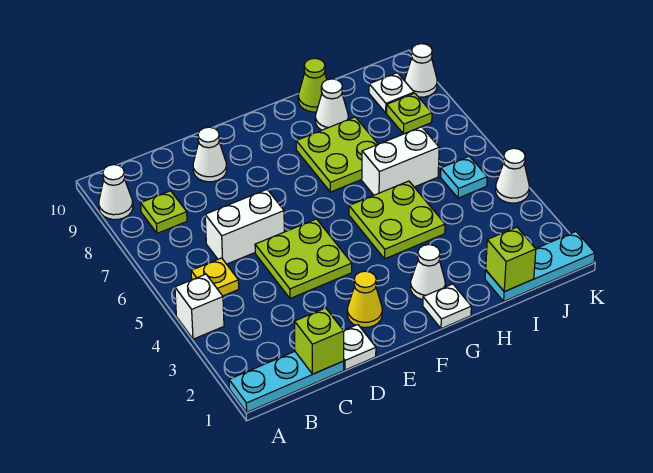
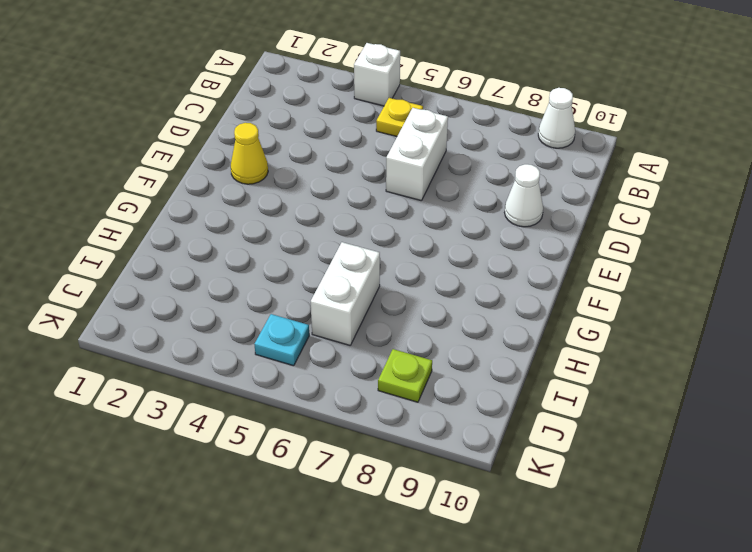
none -> cyan plate A1:C1 level 1
none -> lime plate B8 level 1
none -> white plate D1 level 1

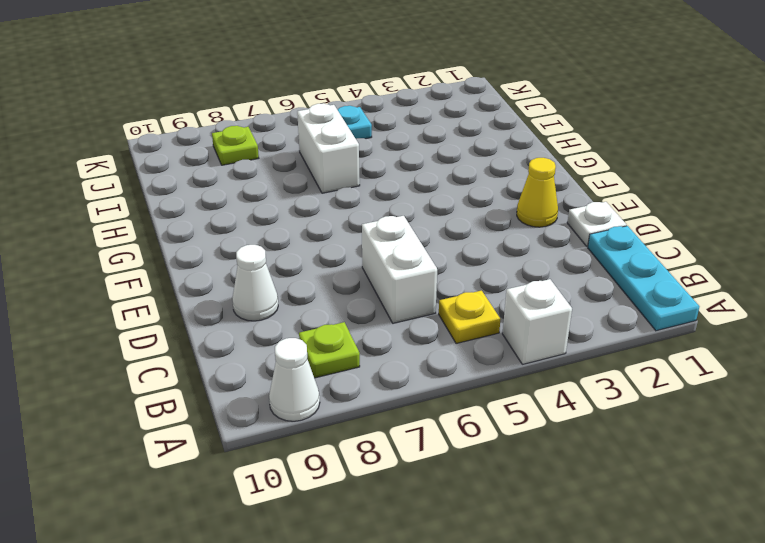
none -> lime plate D4:E5 level 1
none -> white plate G1 level 1
none -> white cone G2 level 1

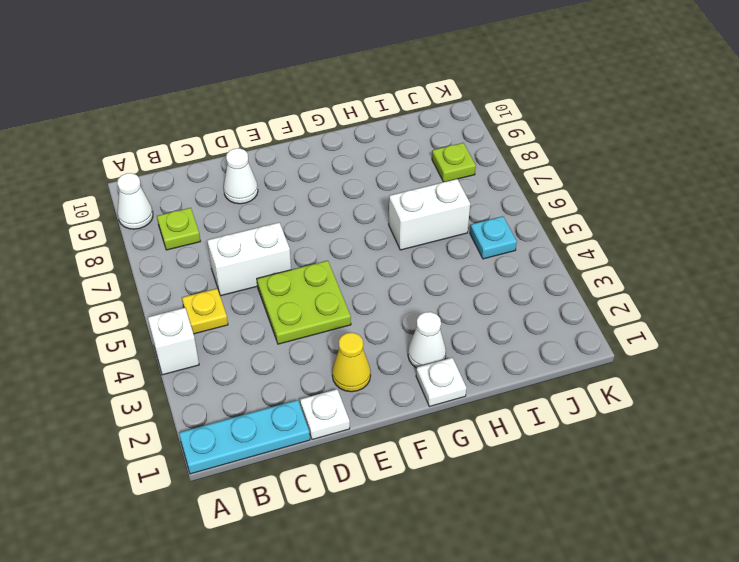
none -> lime plate G4:H5 level 1
none -> lime plate G7:H8 level 1
none -> white cone H9 level 1

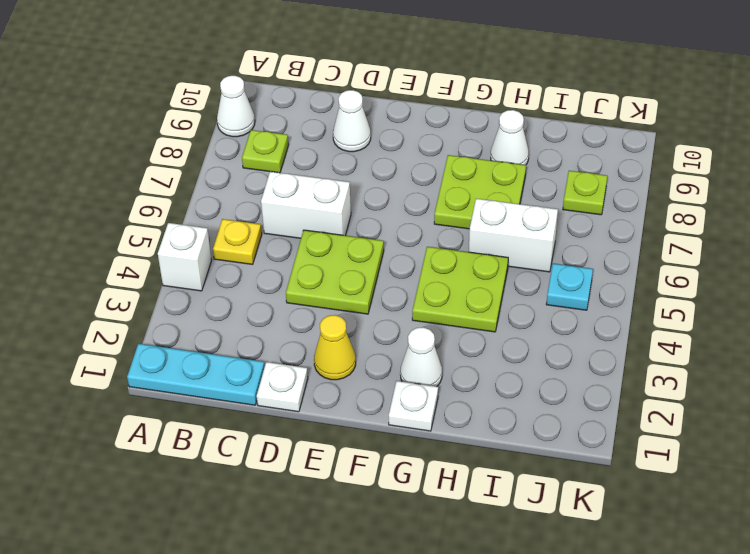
none -> lime cone H10 level 1
none -> cyan plate I1:K1 level 1
none -> white plate J9 level 1

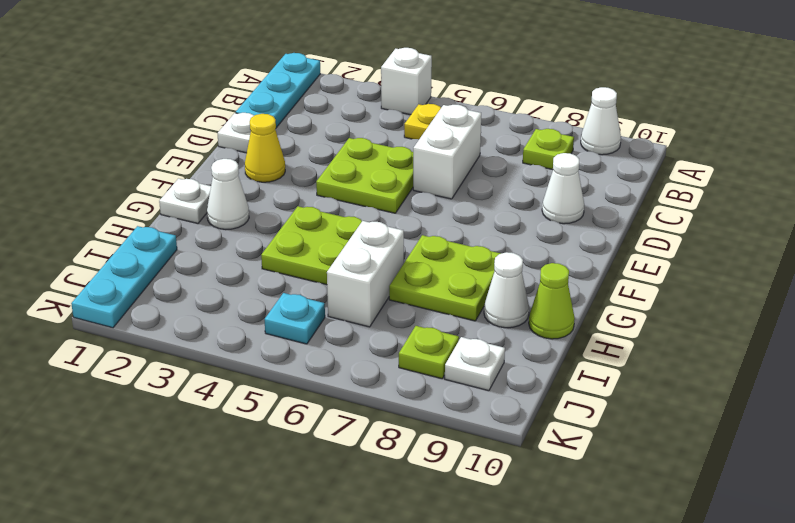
none -> white cone K4 level 1
none -> white cone K9 level 1
none -> lime brick C1 level 2

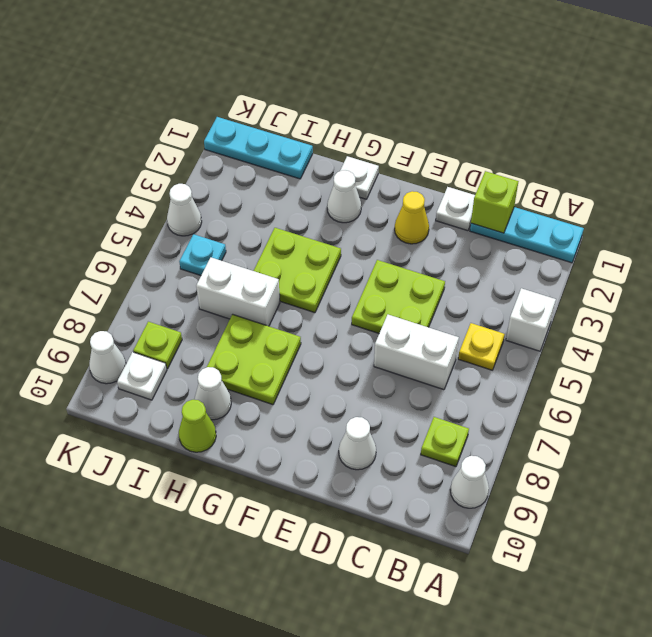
none -> lime brick I1 level 2

